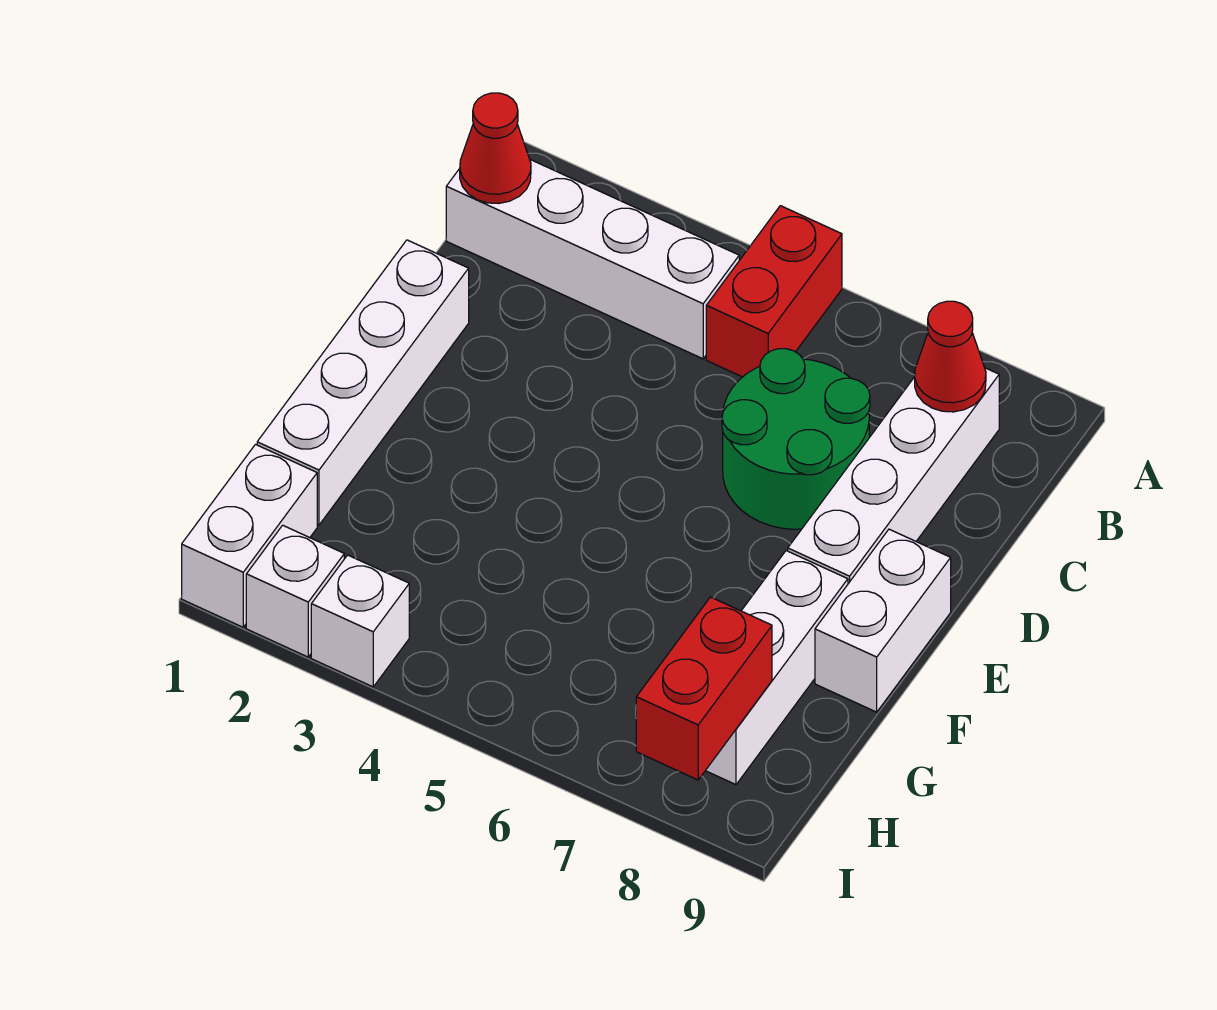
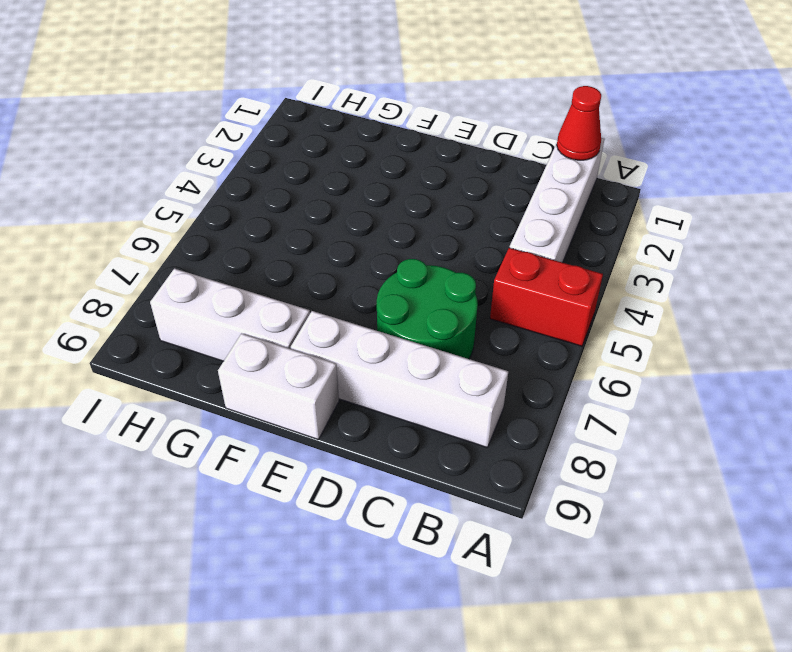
none -> white brick D1:G1 level 1
none -> white brick H1:I1 level 1
none -> white brick I2 level 1

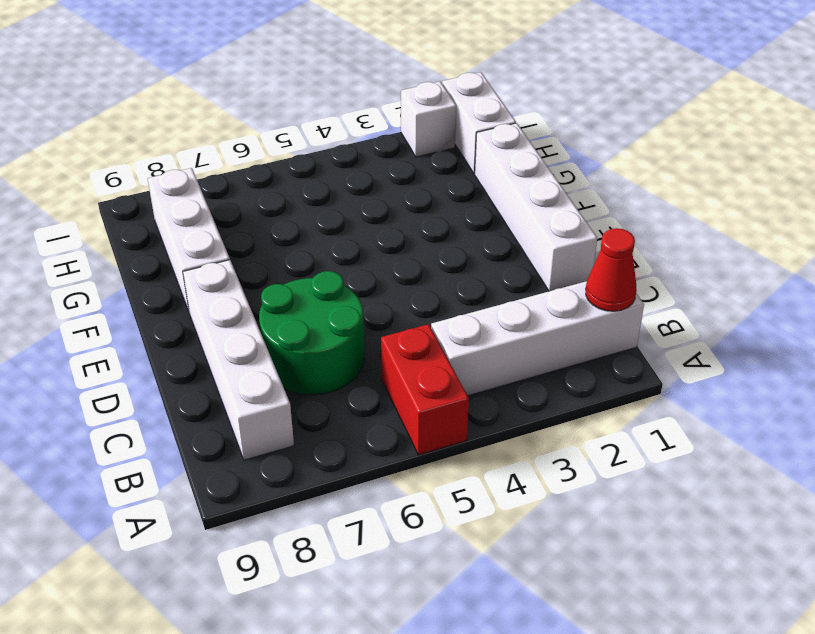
none -> white brick E9:F9 level 1
none -> white brick I3 level 1
none -> red cone B8 level 2

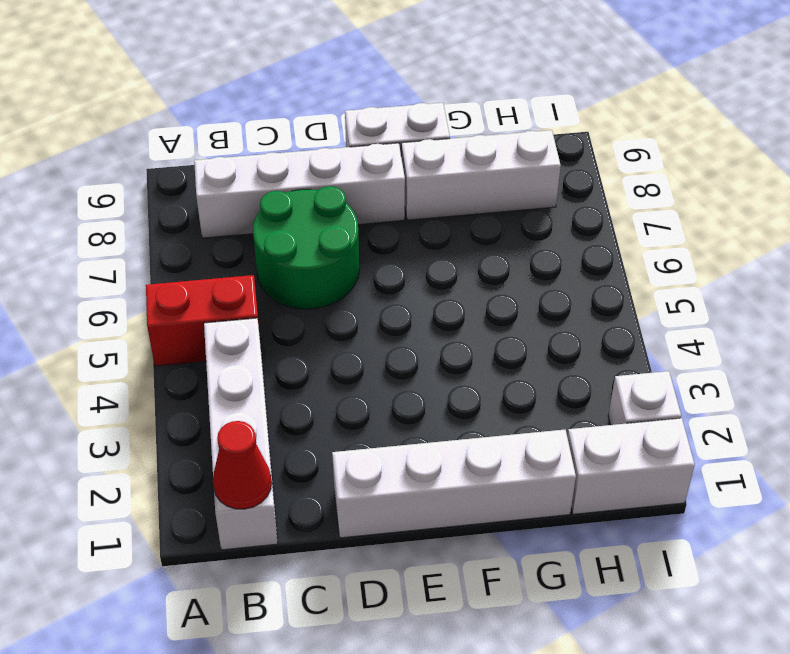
none -> white brick I3 level 1
none -> red cone B8 level 2
none -> red brick H8:I8 level 2

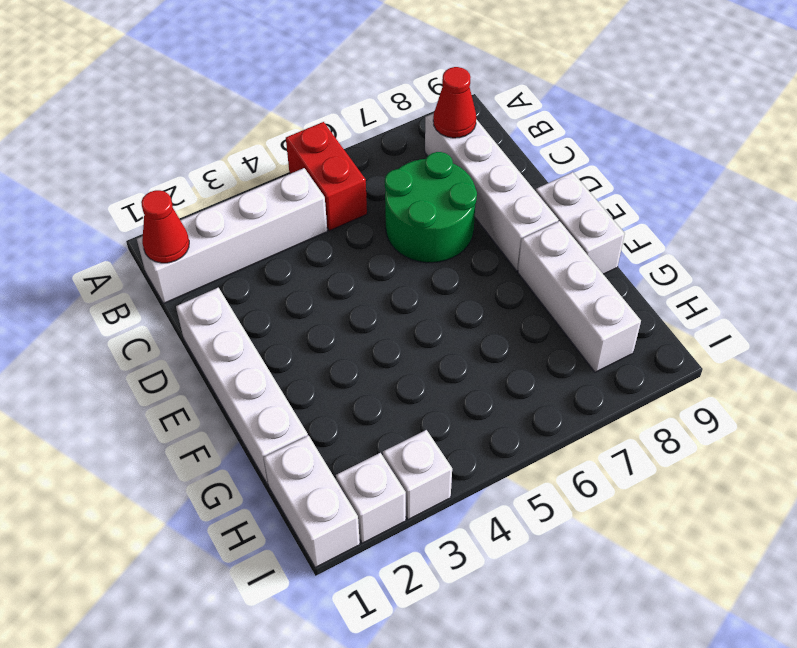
none -> red brick H8:I8 level 2

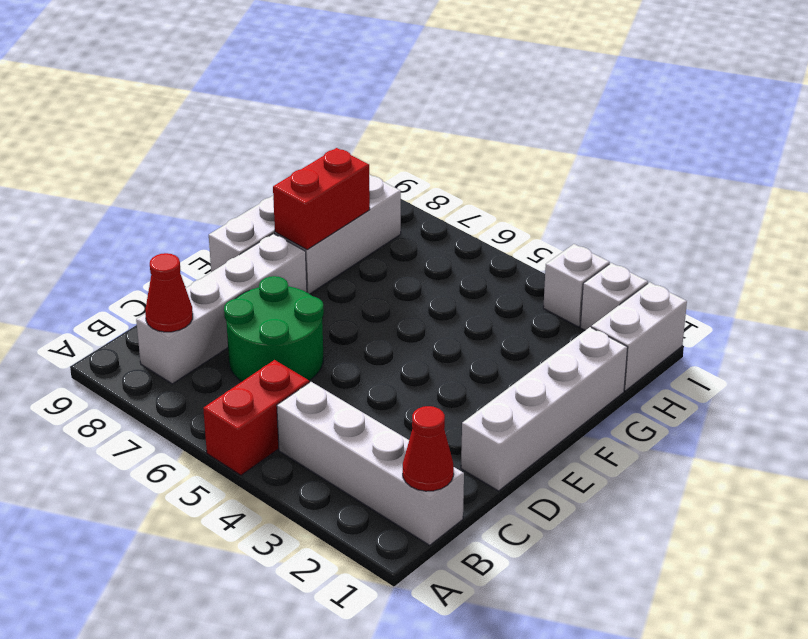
red brick F8:G8 level 2 -> red brick H8:I8 level 2

